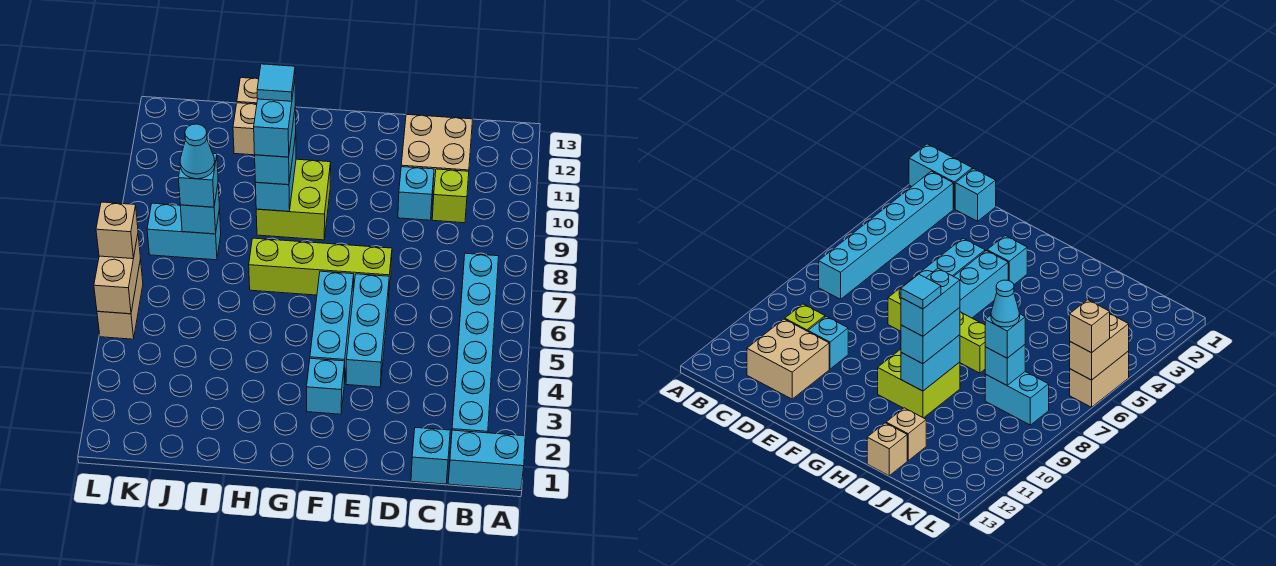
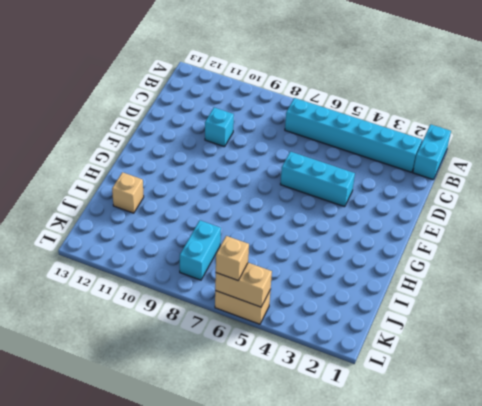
none -> cyan brick C1 level 1
none -> lime brick C10 level 1
none -> tan brick C11:D12 level 1

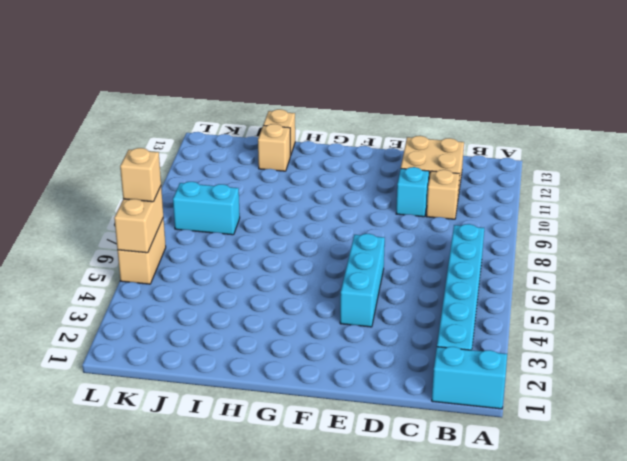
tan brick C10 level 1 -> lime brick C10 level 1
none -> cyan brick C1 level 1
none -> lime brick E7:H7 level 1
none -> cyan brick F3 level 1

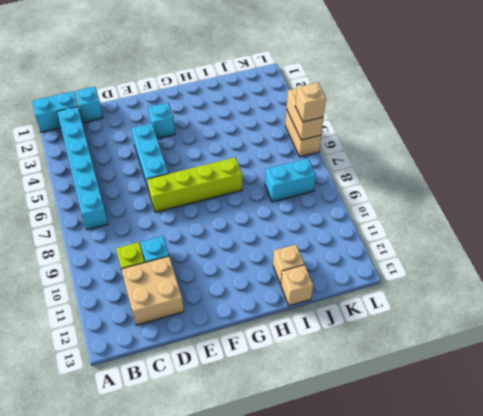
none -> cyan brick F4:F6 level 1
none -> lime brick G9:H10 level 1
none -> cyan brick H9:H10 level 2

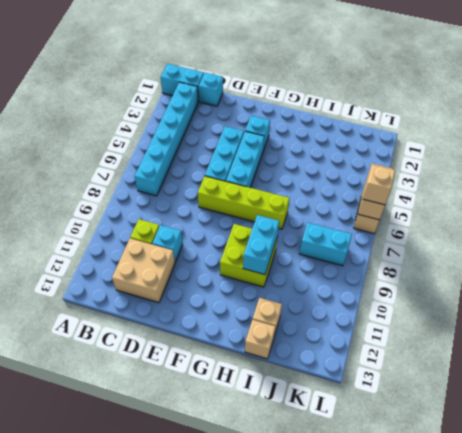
none -> cyan brick J8 level 2
none -> cyan brick H9:H10 level 3
none -> cyan brick J8 level 3

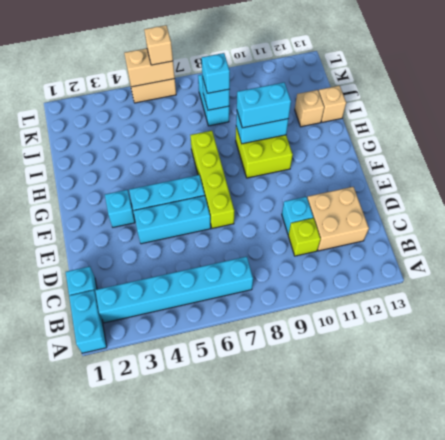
none -> cyan brick H9:H10 level 4
none -> cyan cone J8 level 4
none -> cyan tile H10 level 5

